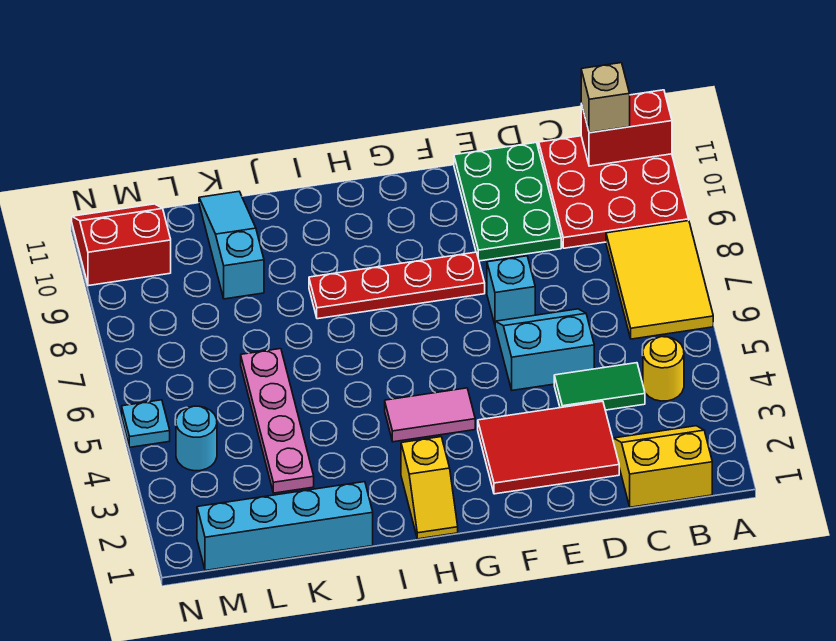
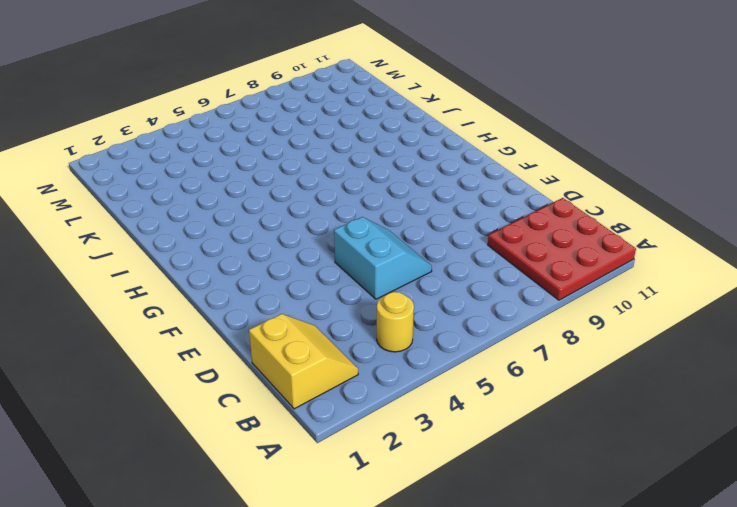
none -> yellow tile A6:B8 level 1
none -> green tile C4:D4 level 1
none -> red tile D2:F3 level 1

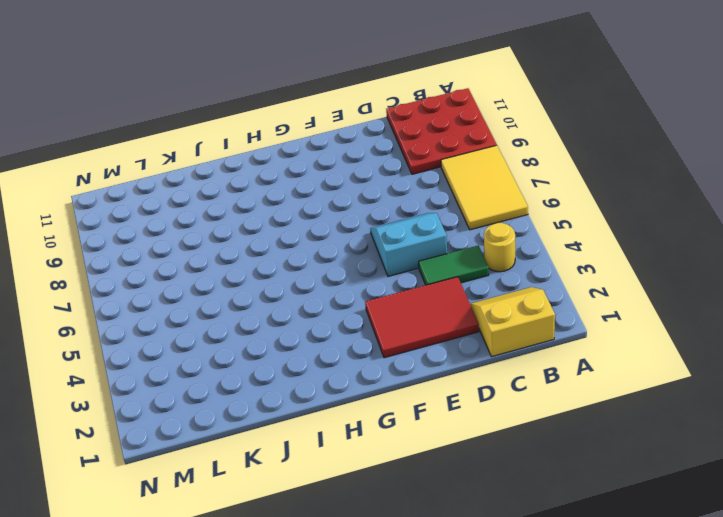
none -> green plate D9:E11 level 1
none -> cyan brick E7 level 1
none -> red plate F8:I8 level 1

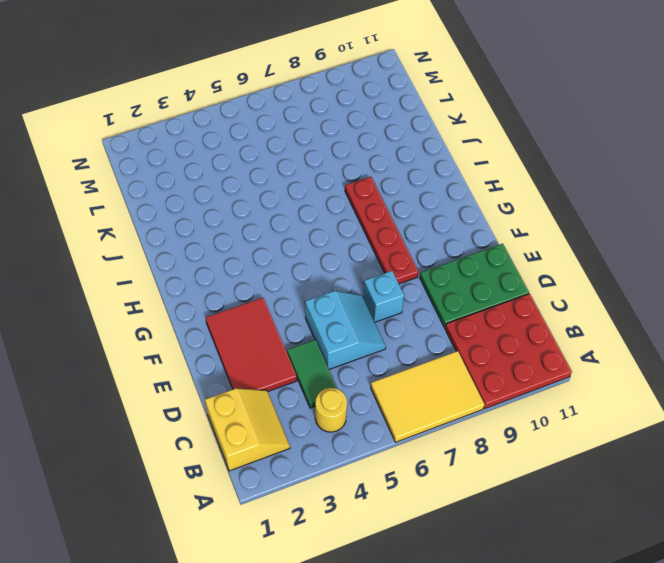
none -> pink tile G4:H4 level 1
none -> yellow slope H1:H2 level 1 top 2
none -> cyan brick J1:M1 level 1

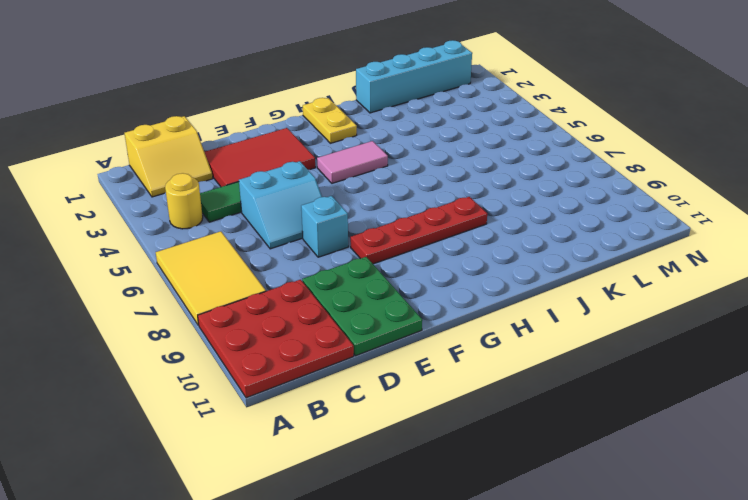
yellow plate H1:H2 level 1 -> yellow slope H1:H2 level 1 top 2
none -> pink plate K3:K6 level 1
none -> cyan slope K9:K11 level 1 top 9
none -> cyan round brick M4 level 1

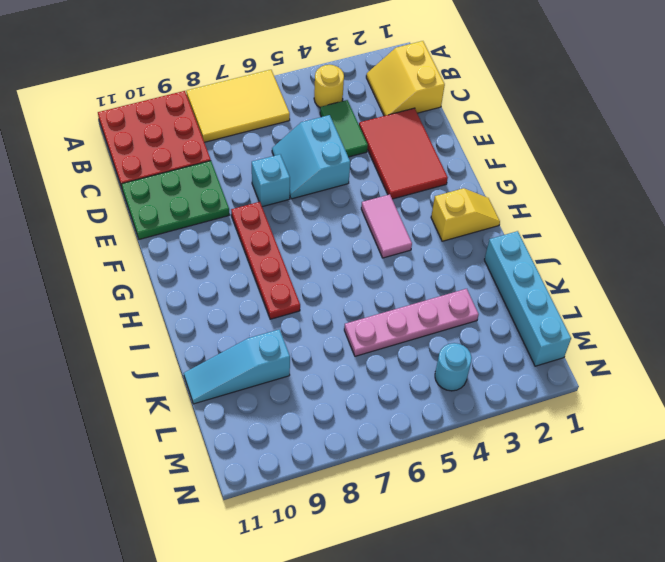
none -> red slope M10:N11 level 1 top 10
none -> cyan plate N5 level 1
none -> red brick A11:B11 level 2

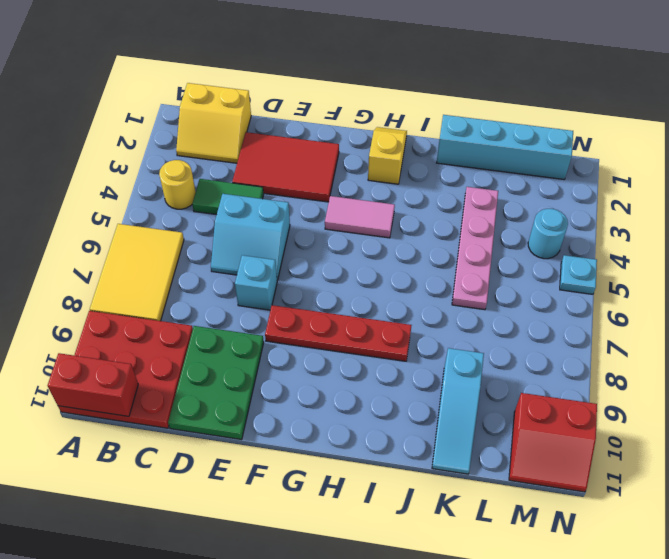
none -> tan brick B11 level 3

